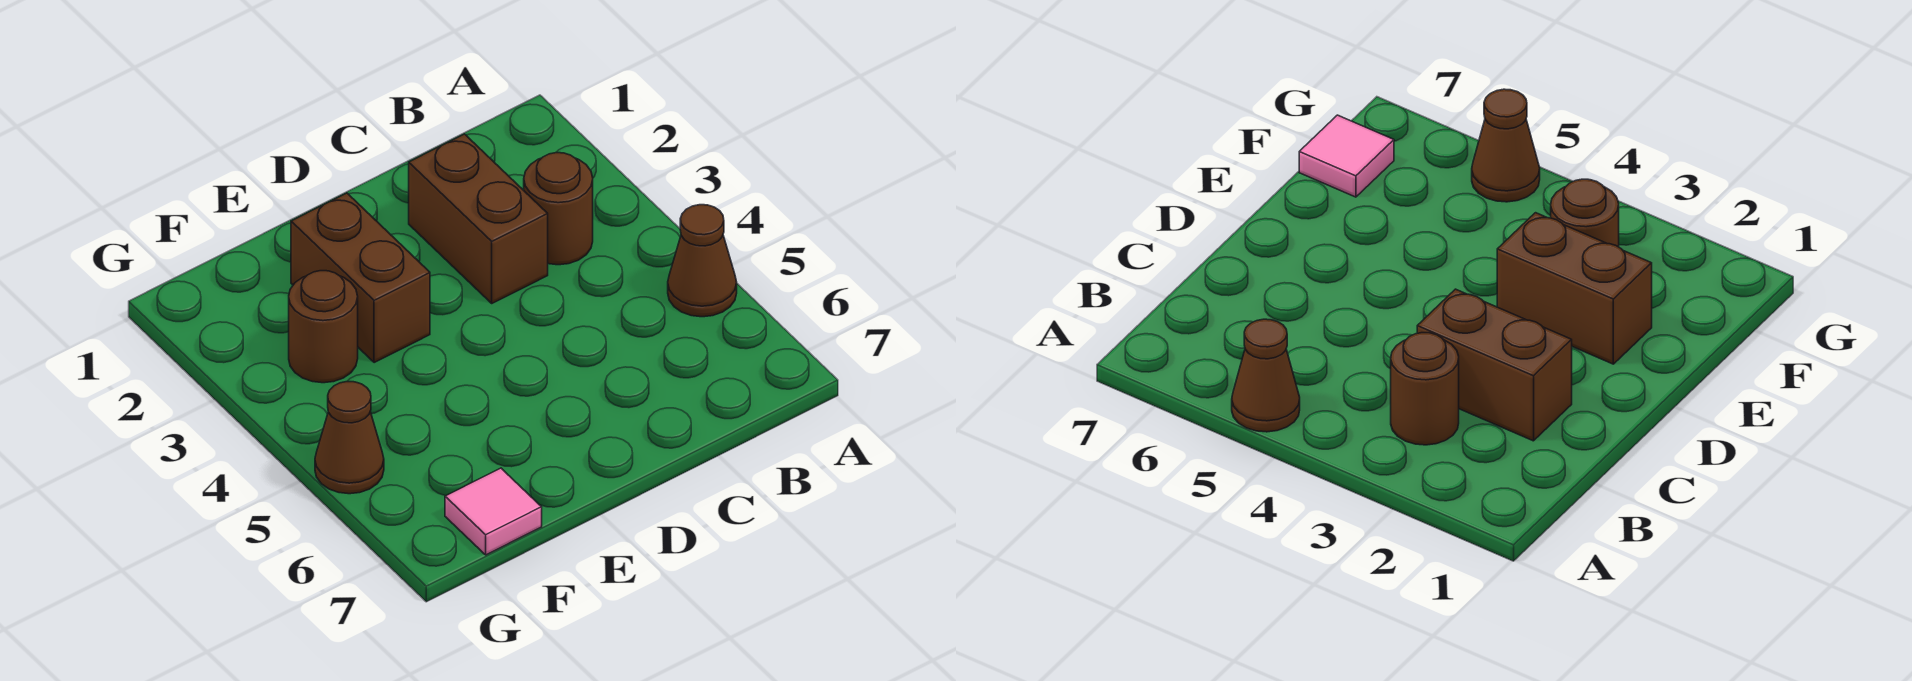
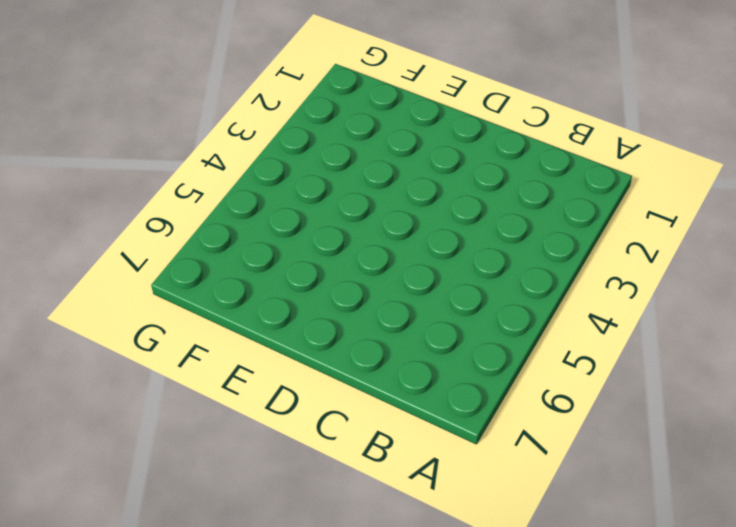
none -> brown cone A5 level 1
none -> brown round brick B3 level 1

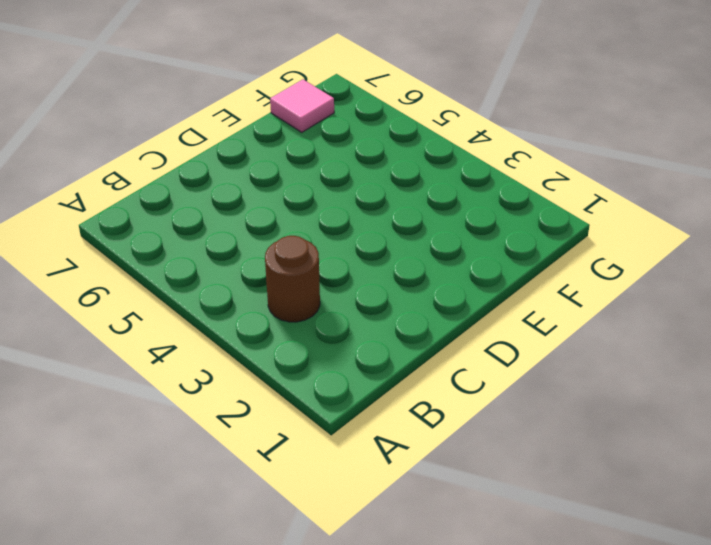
none -> brown cone A5 level 1
none -> brown brick C2:C3 level 1

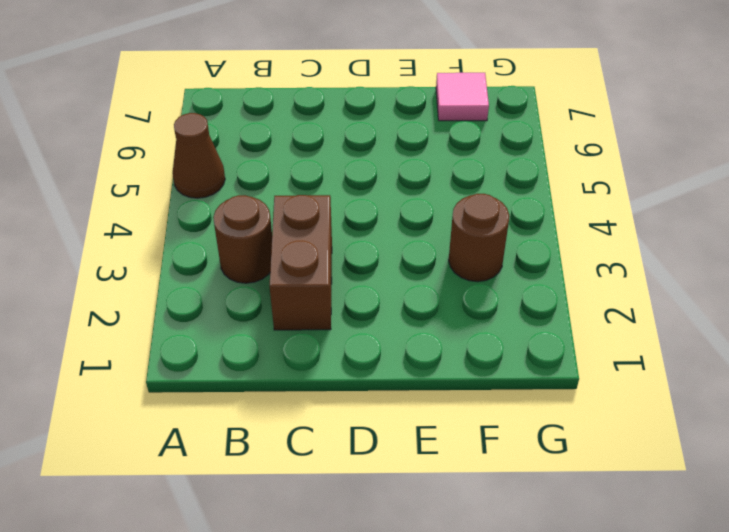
none -> brown brick E2:E3 level 1
none -> brown cone G5 level 1

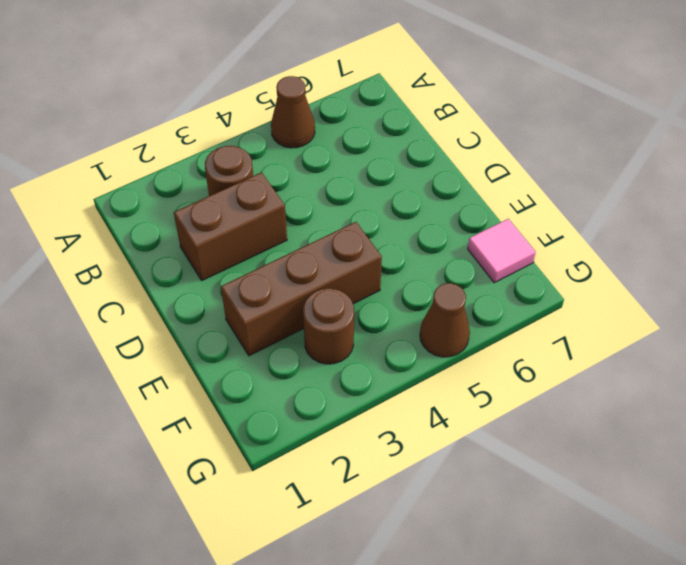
brown brick E2:E4 level 1 -> brown brick E2:E3 level 1

